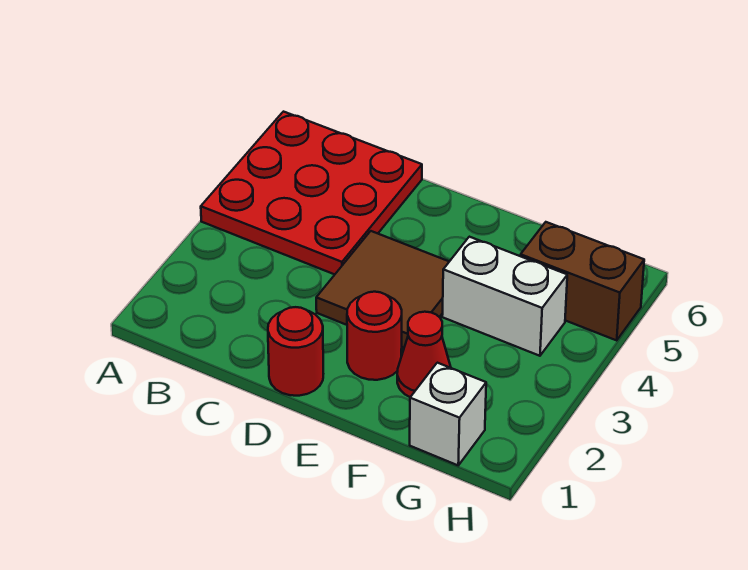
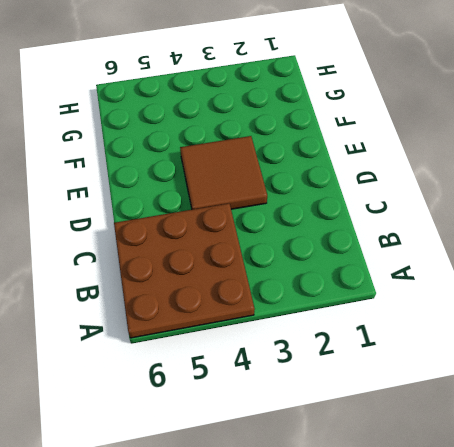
brown plate A4:C6 level 1 -> red plate A4:C6 level 1
none -> red round brick D1 level 1
none -> red round brick E2 level 1

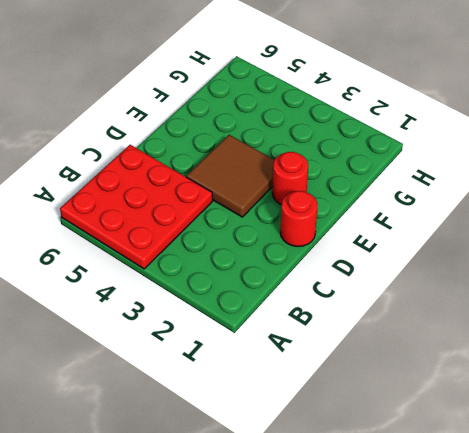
none -> red cone F2 level 1
none -> white brick F4:G4 level 1

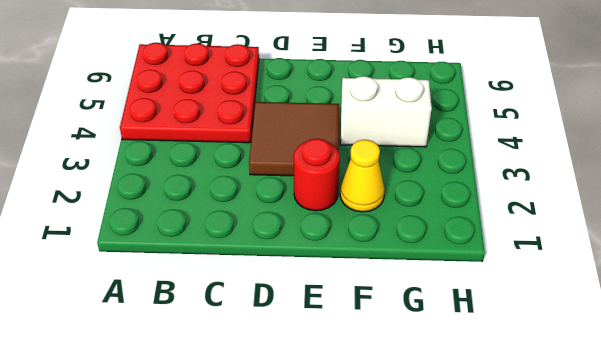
yellow cone F2 level 1 -> red cone F2 level 1
none -> red round brick D1 level 1
none -> white brick G1 level 1

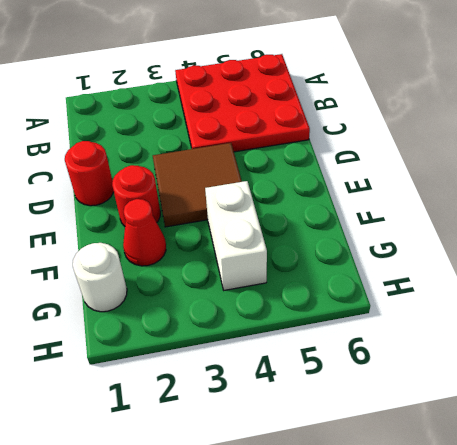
white round brick G1 level 1 -> white brick G1 level 1
none -> brown brick G5:H5 level 1

